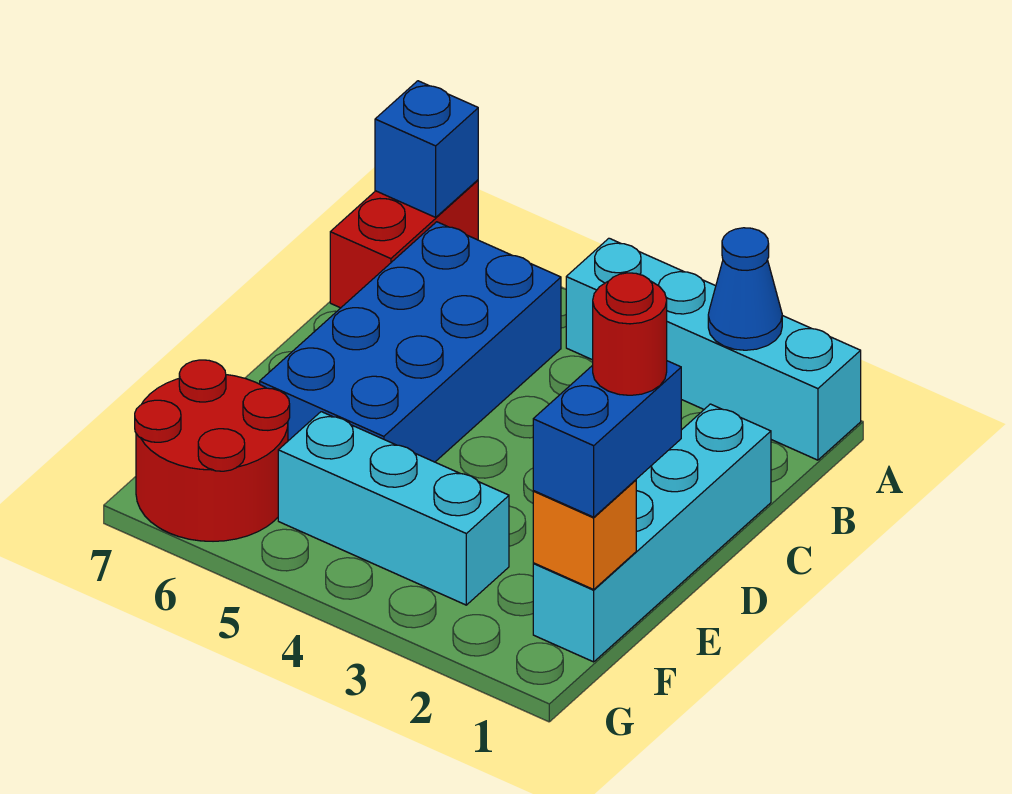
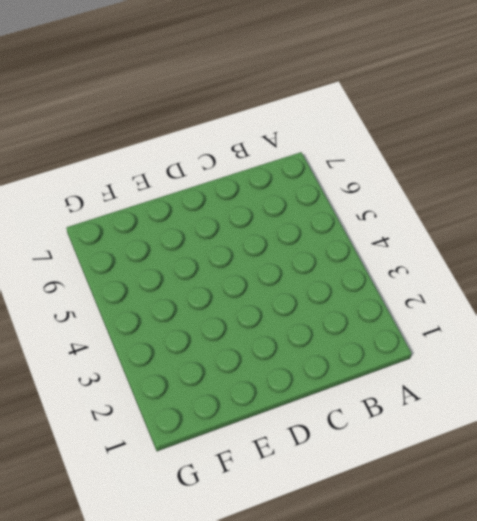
none -> cyan brick A1:A4 level 1
none -> red brick A7:B7 level 1

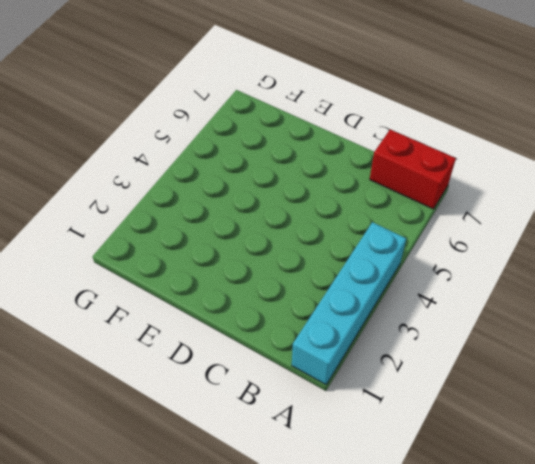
none -> blue brick B5:E6 level 1
none -> cyan brick C1:F1 level 1

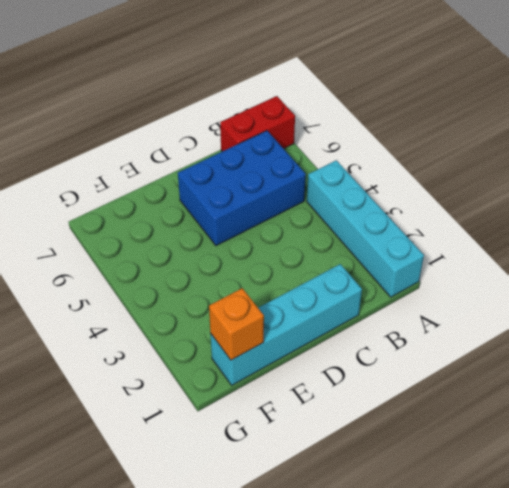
blue brick B5:D6 level 1 -> blue brick B5:E6 level 1
none -> cyan brick F3:F5 level 1
none -> red round brick F6:G7 level 1

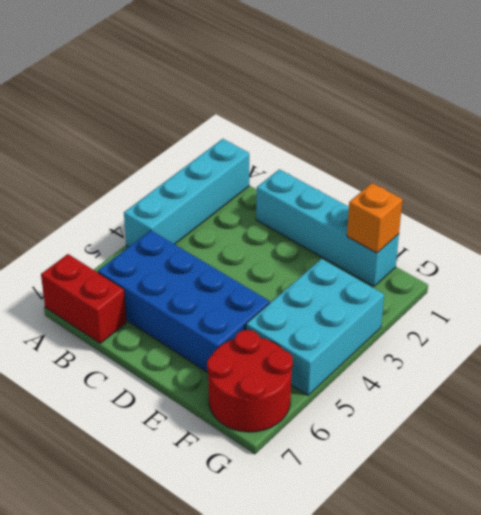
cyan brick F3:G5 level 1 -> cyan brick F3:F5 level 1
none -> blue cone A2 level 2
none -> blue brick A7 level 2

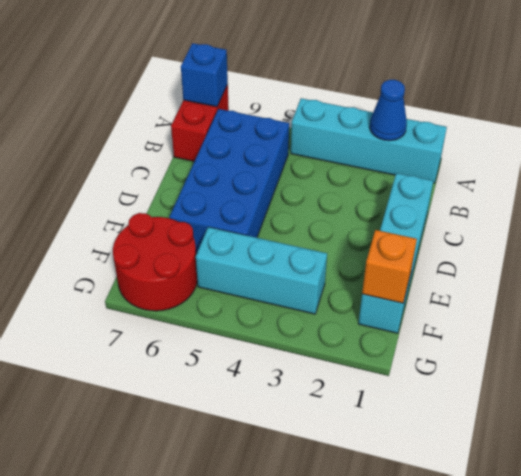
none -> blue brick E1:F1 level 3
none -> red round brick E1 level 4

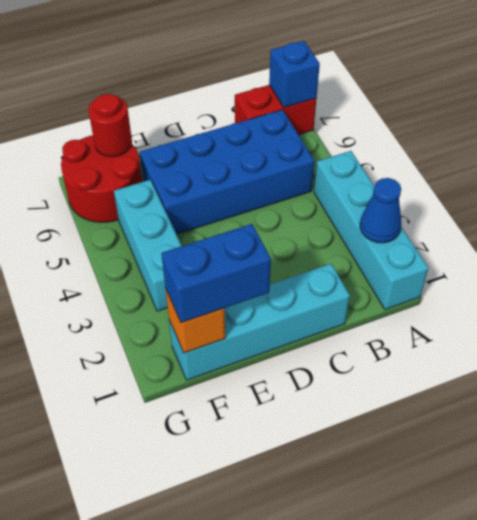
red round brick F7 level 2 -> red round brick E1 level 4

